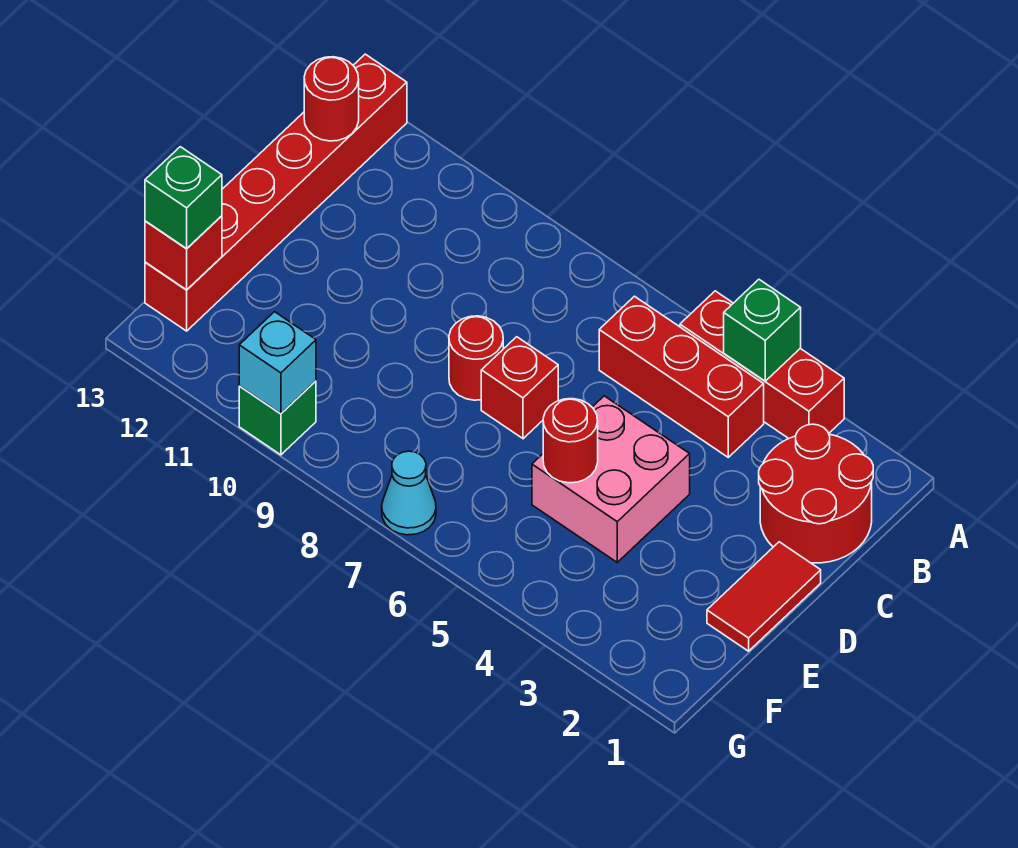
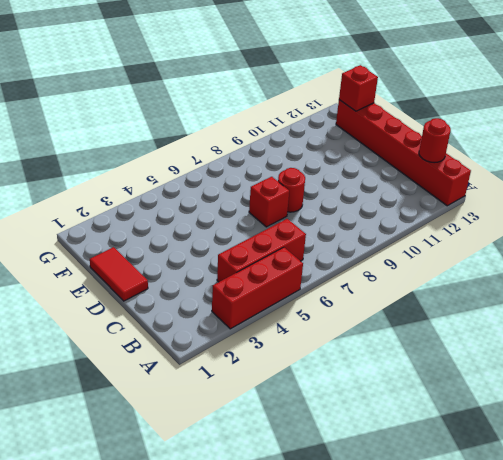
none -> red round brick B1:C2 level 1
none -> pink brick D4:E5 level 1
none -> cyan cone G7 level 1

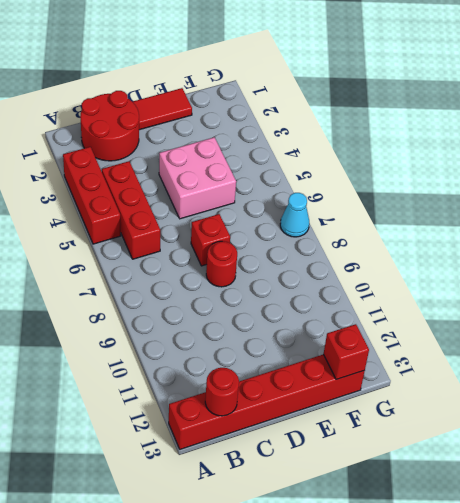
none -> green brick G10 level 1
none -> green brick A4 level 2
none -> red round brick E5 level 2

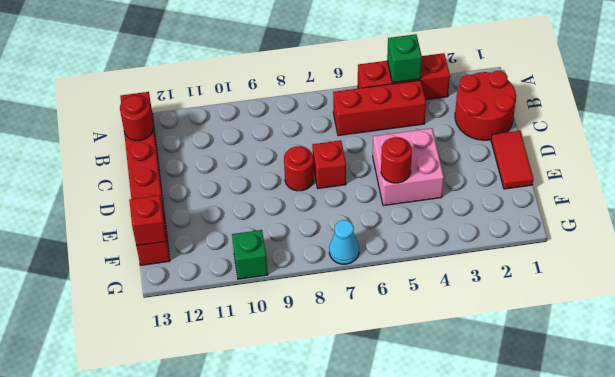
none -> cyan brick G10 level 2
none -> green brick F13 level 3

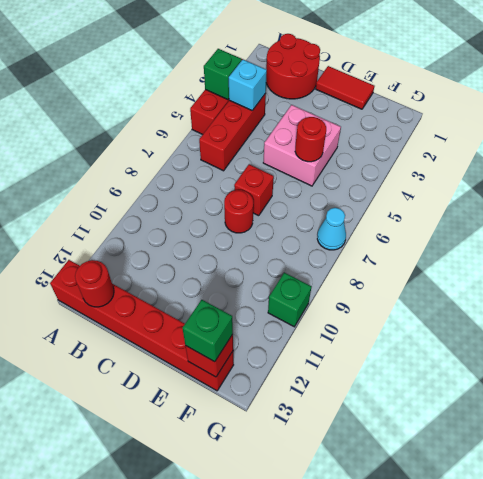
cyan brick B4 level 2 -> cyan brick G10 level 2

